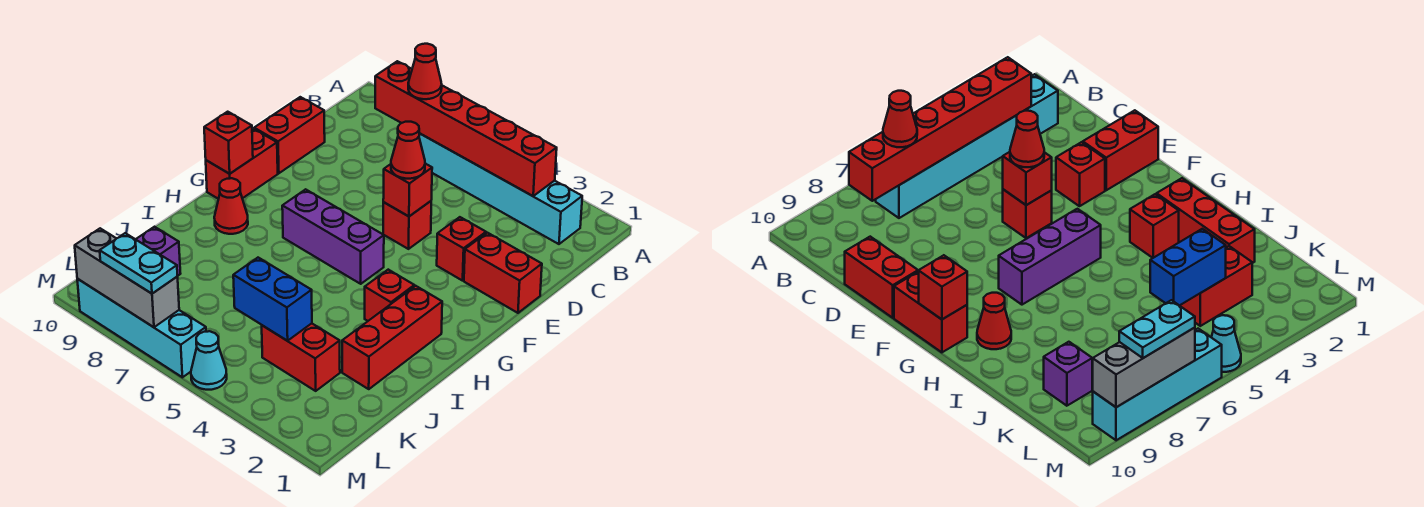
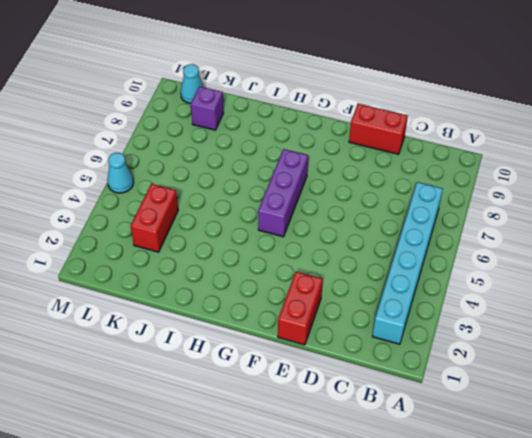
cyan cone L10 level 1 -> none
none -> red brick E3 level 1
none -> red brick E5 level 1
none -> red brick F10:G10 level 1

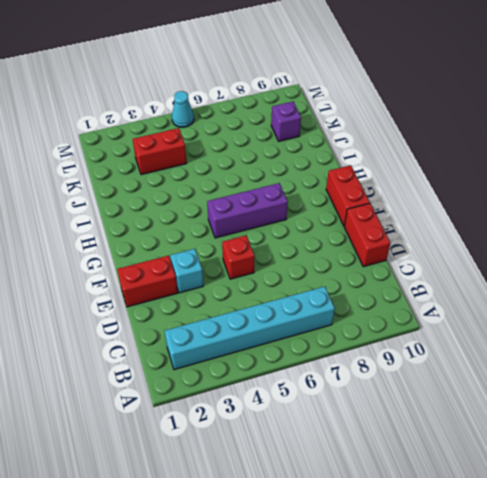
cyan brick E3 level 1 -> red brick E3 level 1
none -> red brick H2:J2 level 1
none -> red brick H3 level 1
none -> red cone H9 level 1

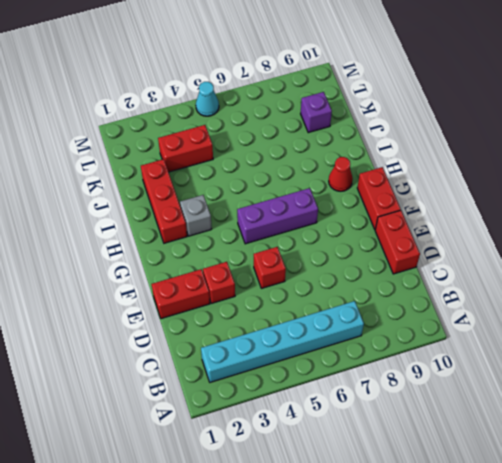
grey brick H3 level 1 -> red brick H3 level 1
none -> cyan brick M6:M9 level 1
none -> red brick B3:B8 level 2
none -> red brick E5 level 2

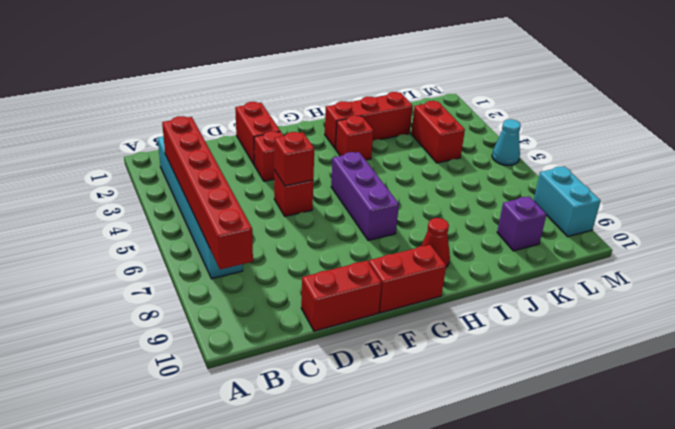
cyan brick M8:M9 level 1 -> cyan brick M6:M9 level 1
none -> red brick G10 level 2
none -> blue brick K4:K5 level 2
none -> grey brick M7:M9 level 2

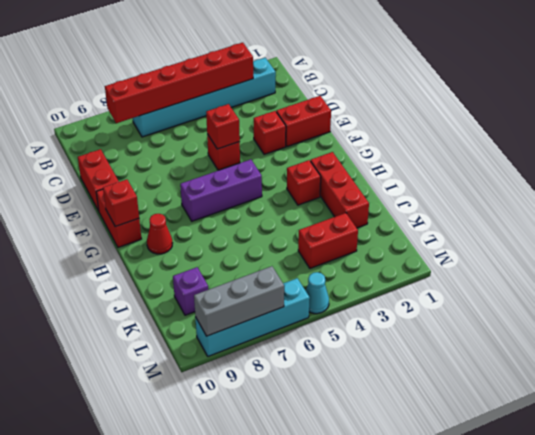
none -> blue brick K4:K5 level 2
none -> red cone B7 level 3
none -> red cone E5 level 3

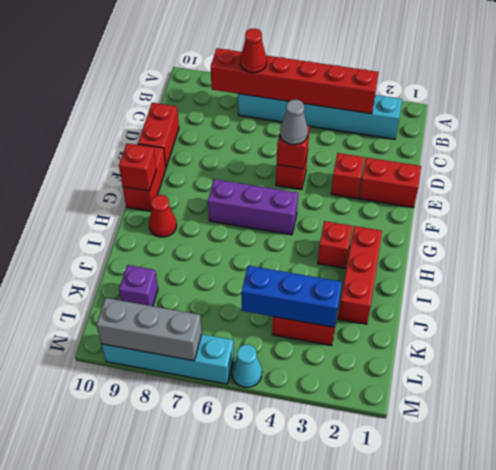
grey cone E5 level 3 -> red cone E5 level 3
blue brick K3:K5 level 2 -> blue brick K4:K5 level 2
none -> cyan plate M7:M8 level 3

